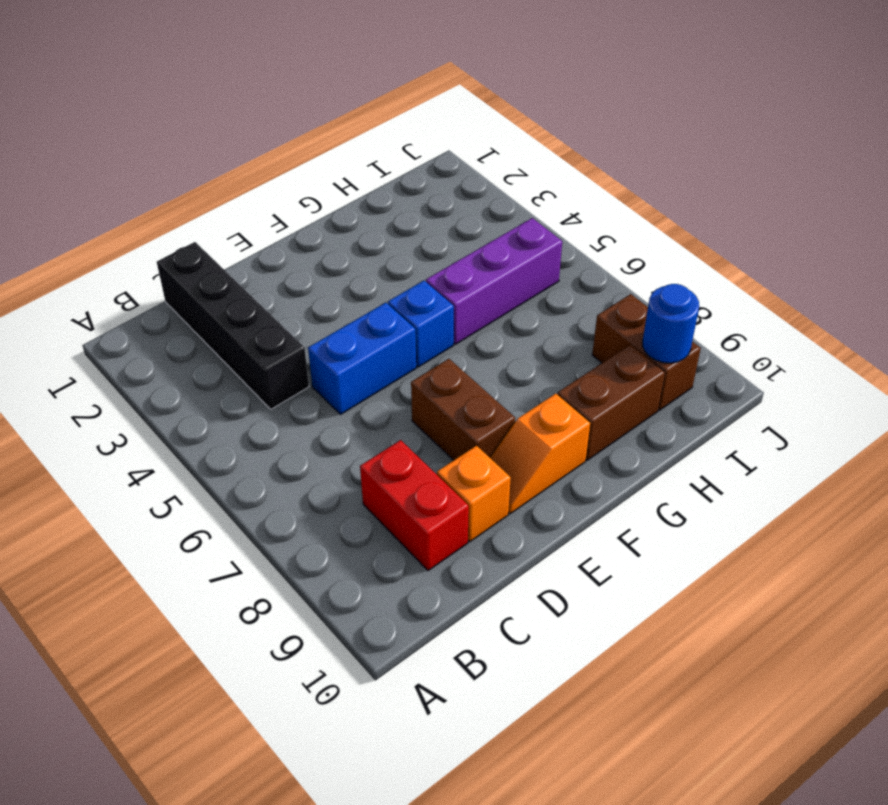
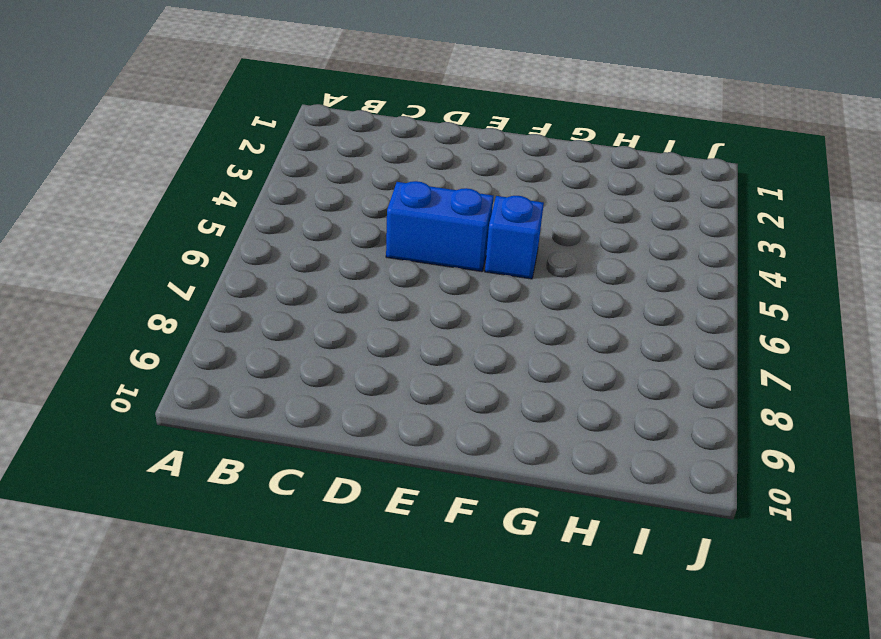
none -> black brick C1:C4 level 1
none -> red brick C8:C9 level 1

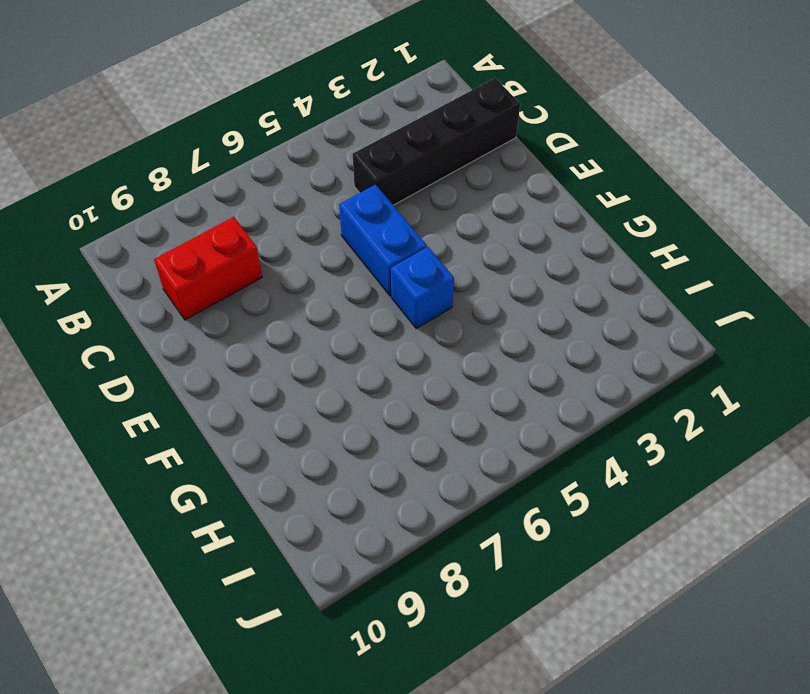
none -> orange brick D9 level 1
none -> brown brick E7:E8 level 1

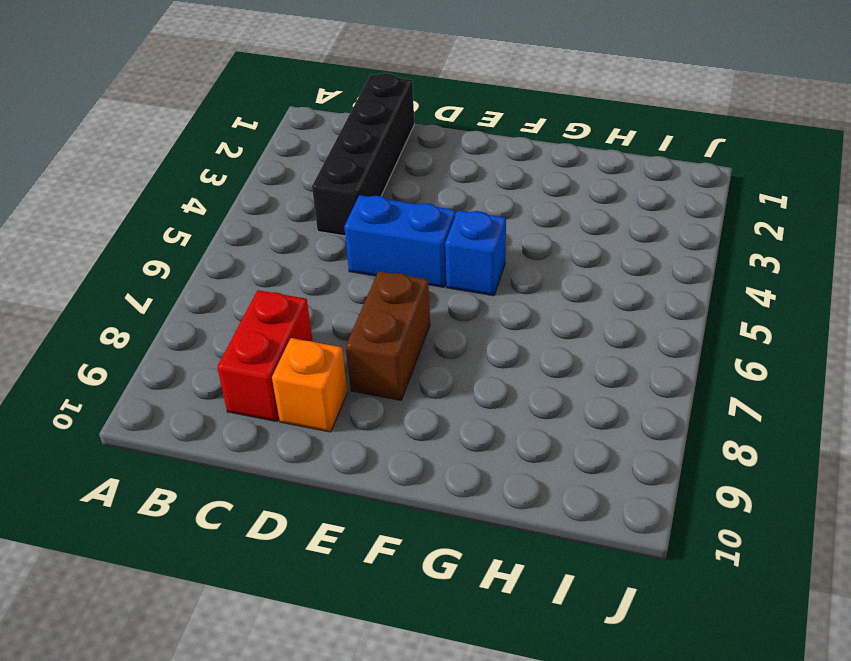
none -> orange slope E9:F9 level 1 top F
none -> purple brick G5:I5 level 1

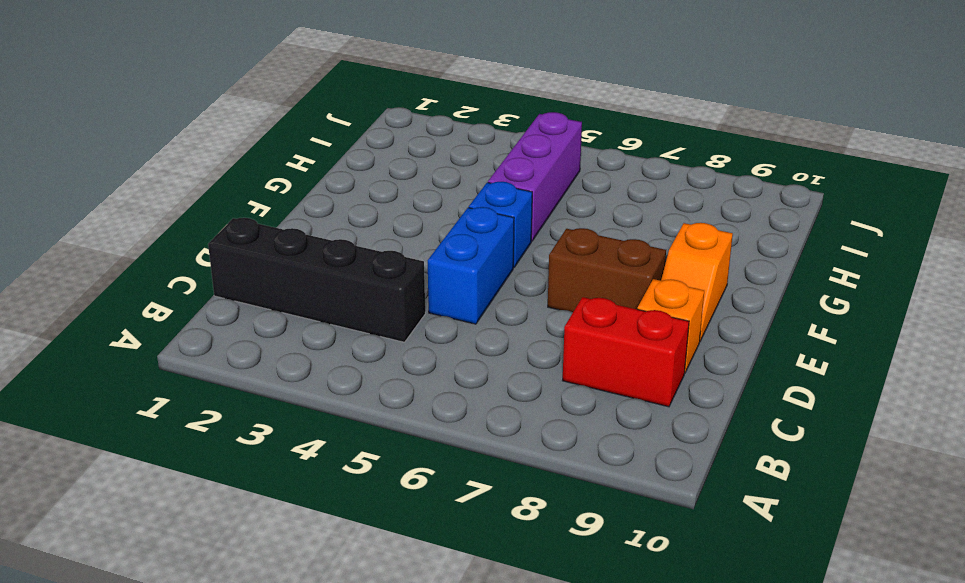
none -> brown brick G9:H9 level 1
none -> brown brick I8:I9 level 1

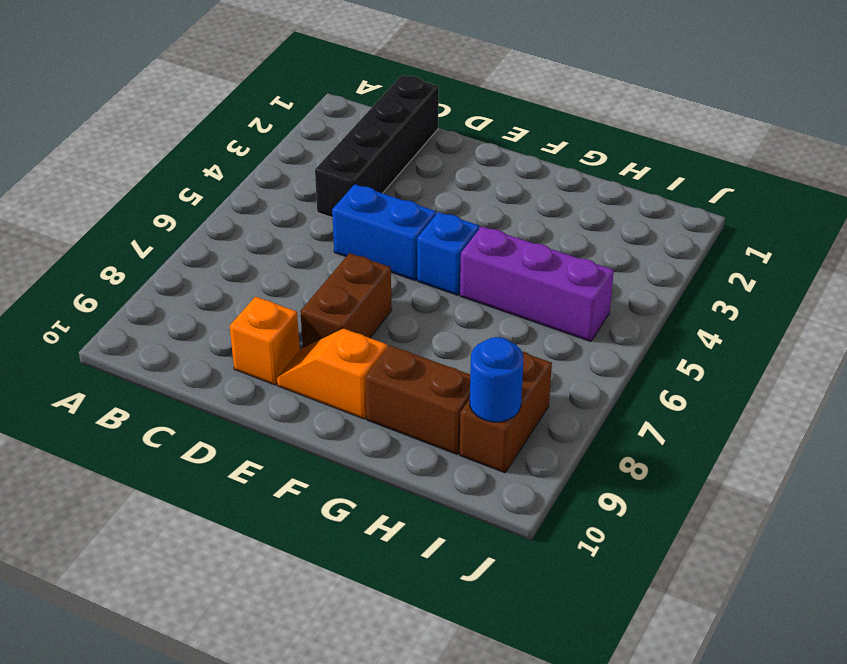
none -> red brick C8:C9 level 1

